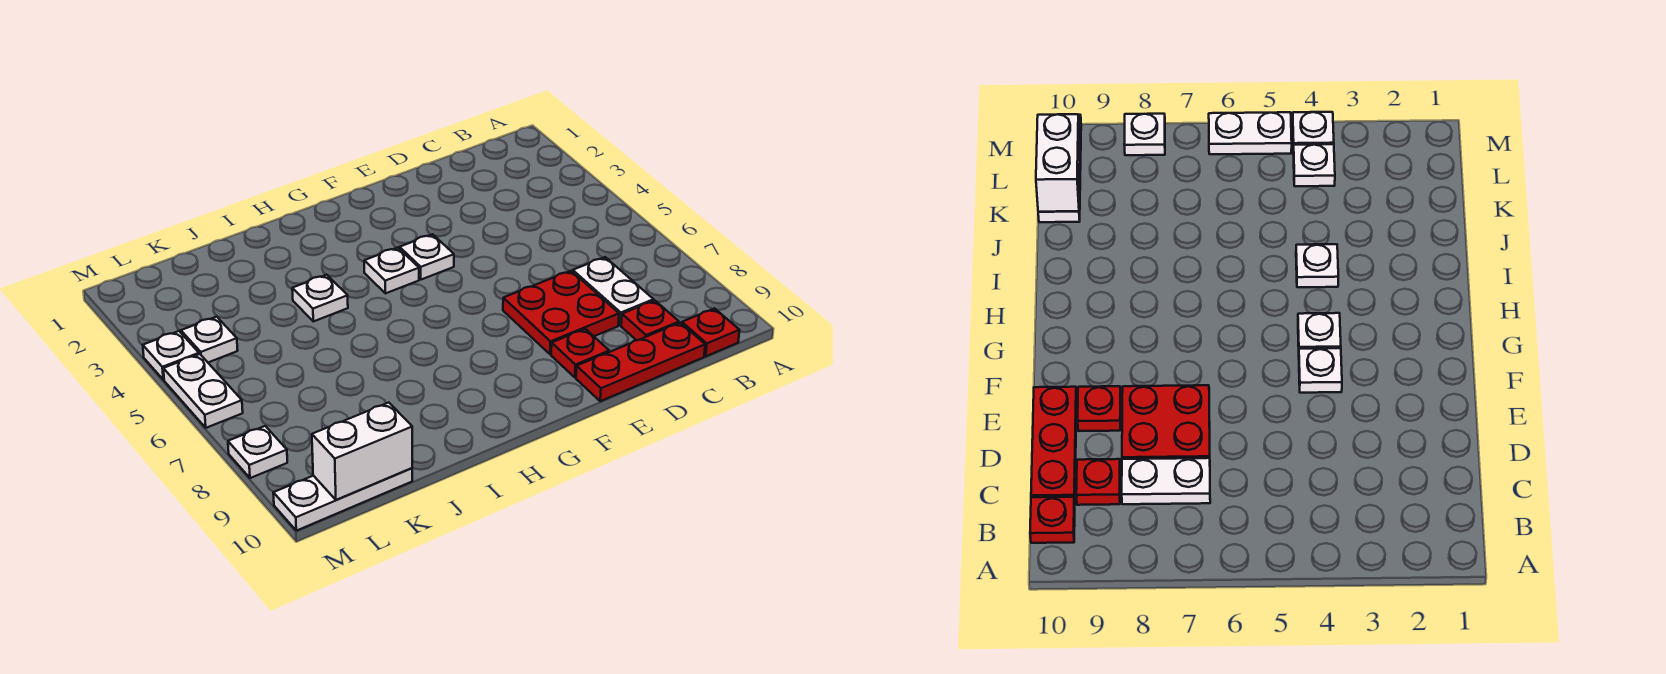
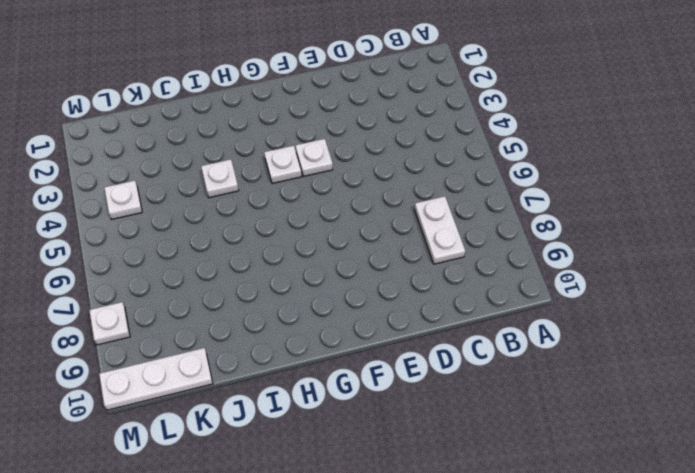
none -> red plate B10 level 1
none -> red plate C9 level 1
none -> red plate C10:E10 level 1

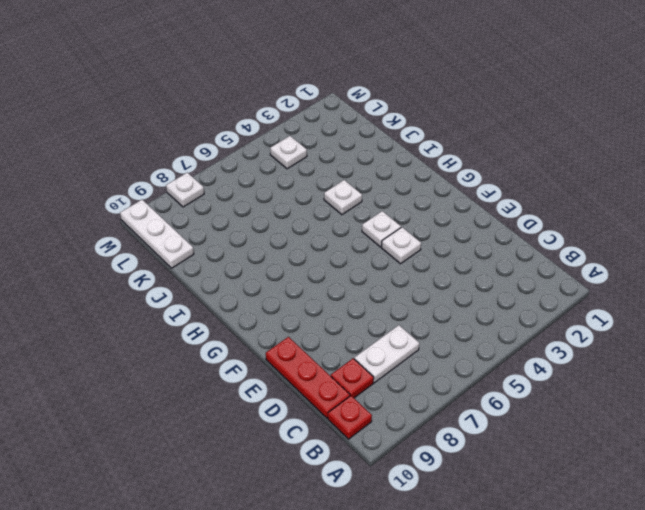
none -> red plate D7:E8 level 1
none -> red plate E9 level 1
none -> white plate M4 level 1

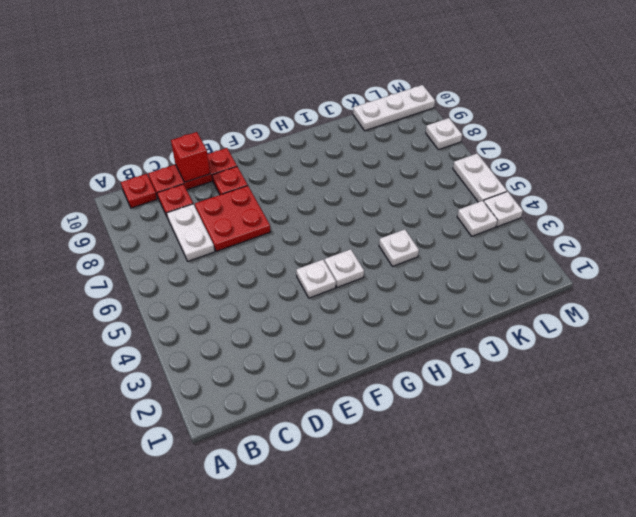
red brick D10 level 2 -> none
none -> white brick K10:L10 level 2

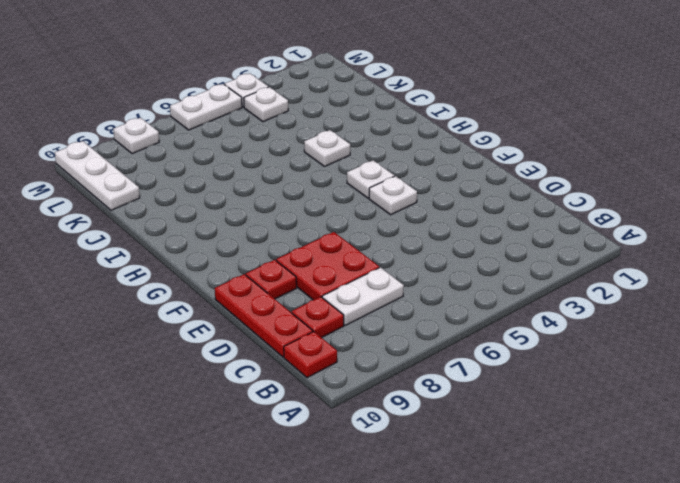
none -> white brick K10:L10 level 2

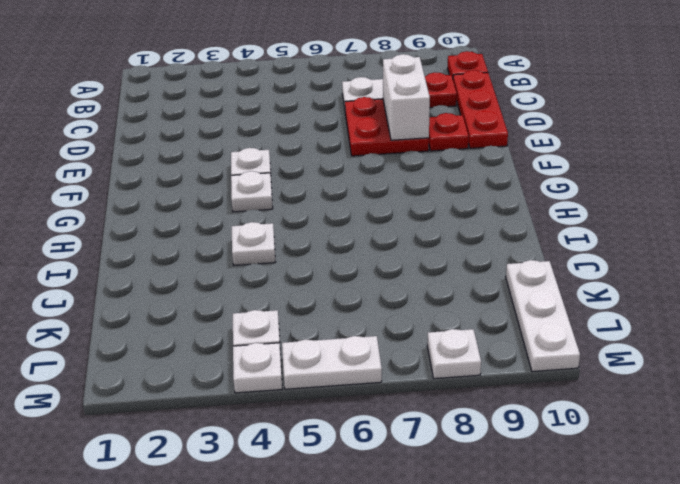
white brick D8:E8 level 2 -> white brick K10:L10 level 2

